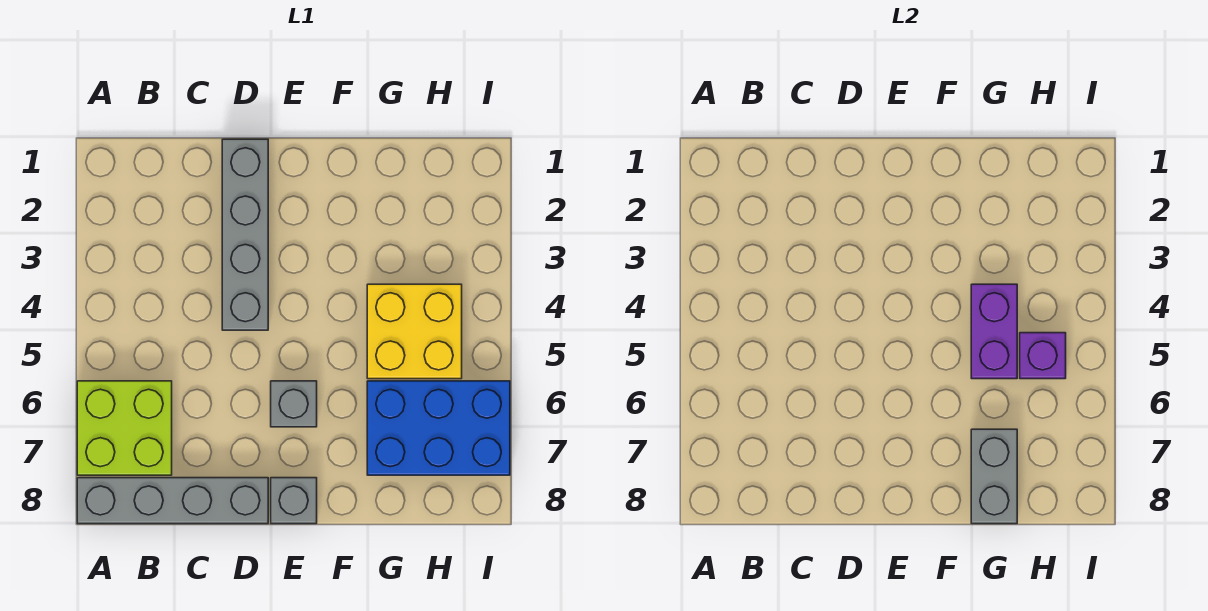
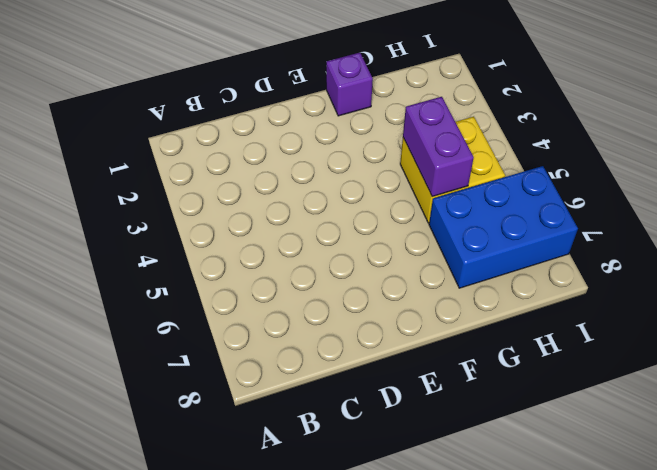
purple brick F1 level 1 -> purple brick H5 level 2
none -> lime brick A6:B7 level 1
none -> grey brick A8:D8 level 1

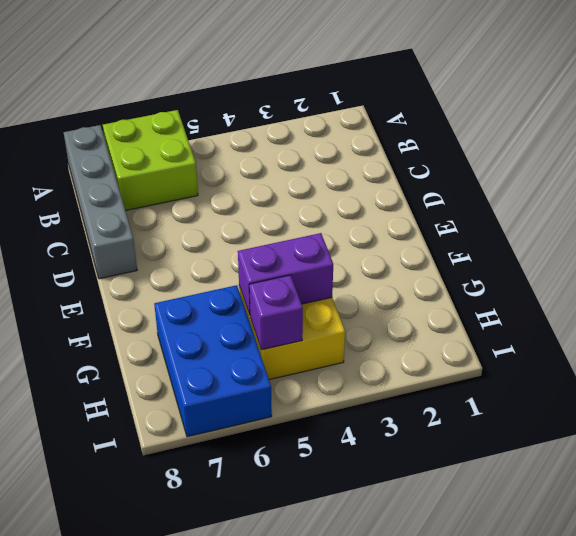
none -> grey brick D1:D4 level 1
none -> grey brick E6 level 1

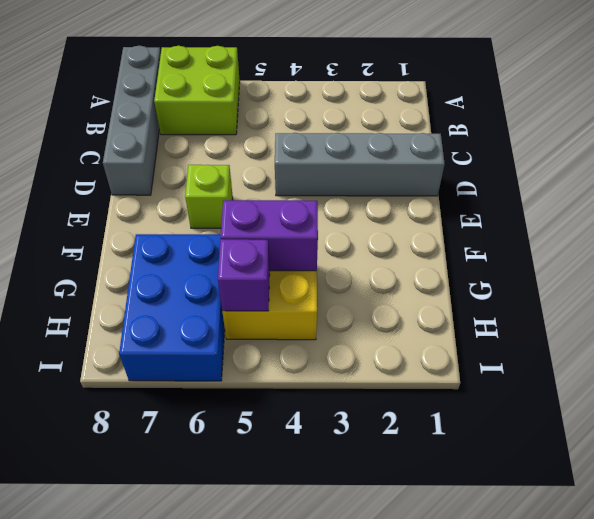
lime brick E6 level 1 -> grey brick E6 level 1
none -> grey brick E8 level 1
none -> grey brick G7:G8 level 2

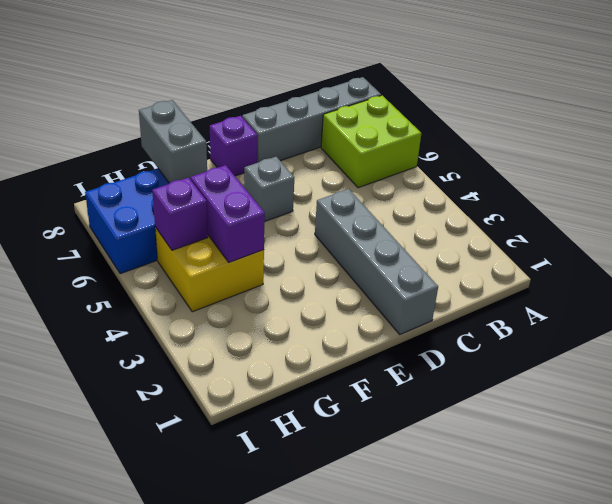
purple brick E8 level 1 -> grey brick E8 level 1

